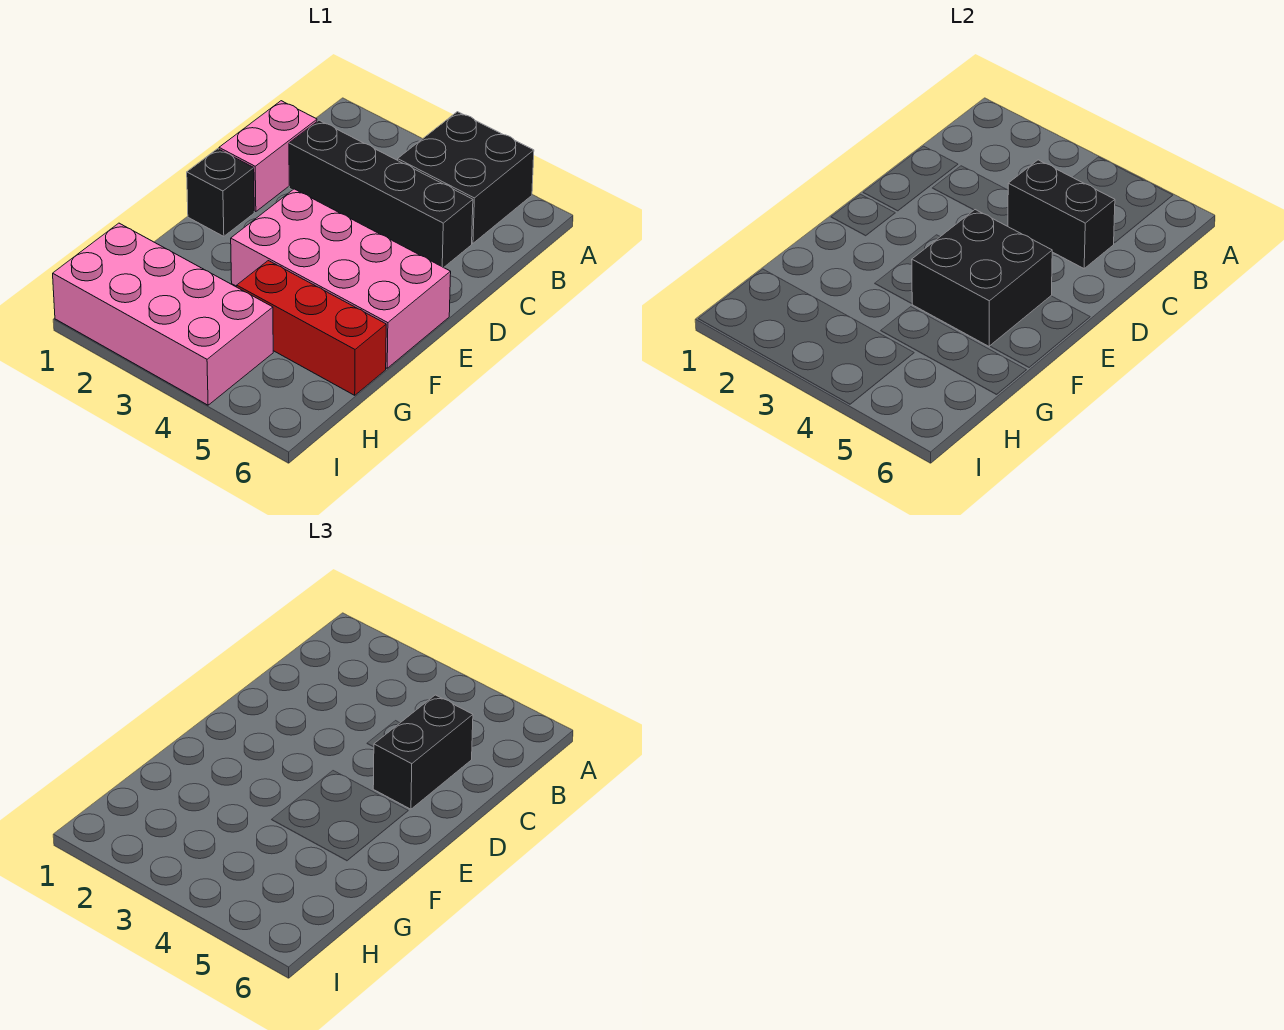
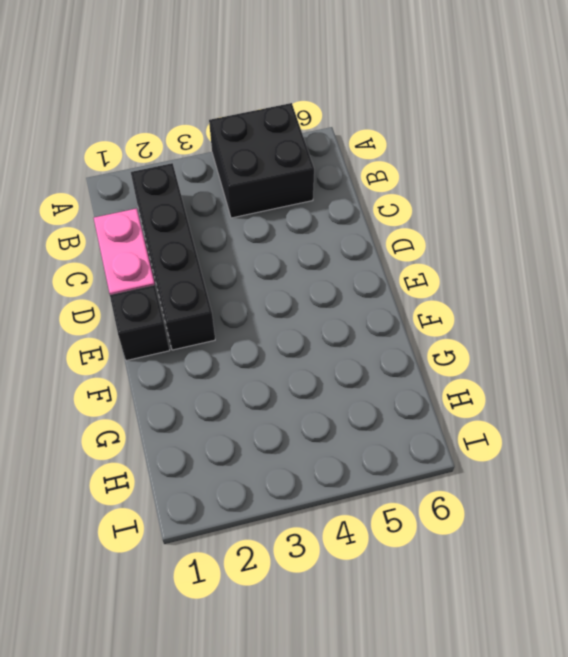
black brick B2:E2 level 1 -> black brick C2:C5 level 1
none -> pink brick E3:F6 level 1
none -> red brick G4:G6 level 1

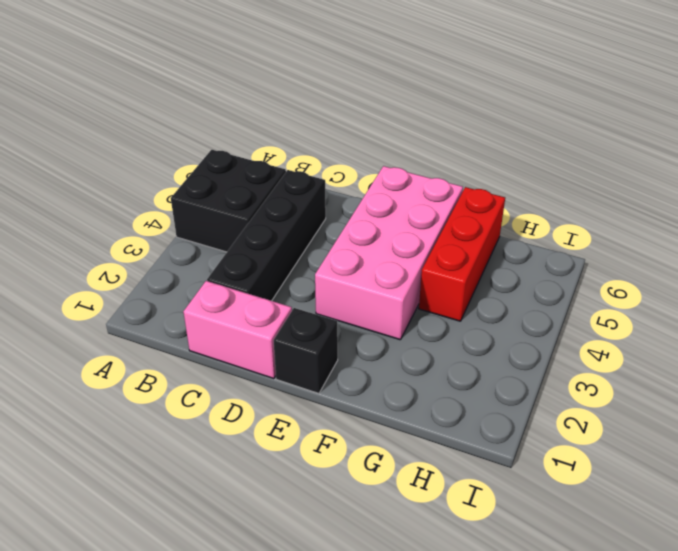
none -> pink brick H1:I4 level 1
none -> black brick C4:C5 level 2

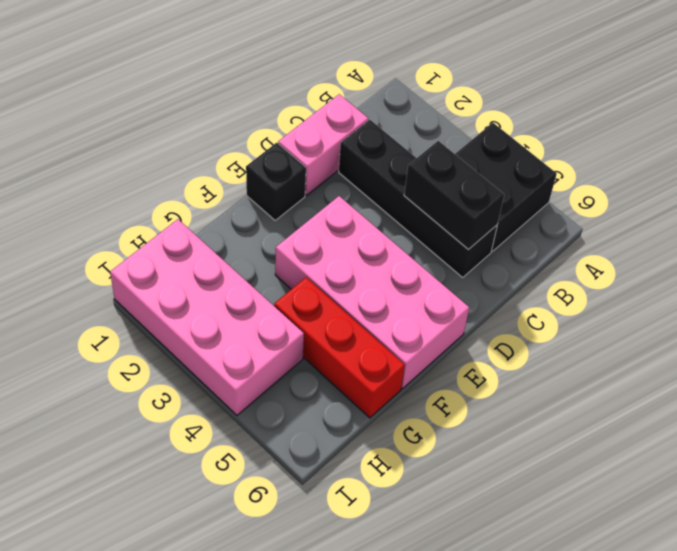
none -> black brick E4:F5 level 2
none -> black brick C5:D5 level 3

